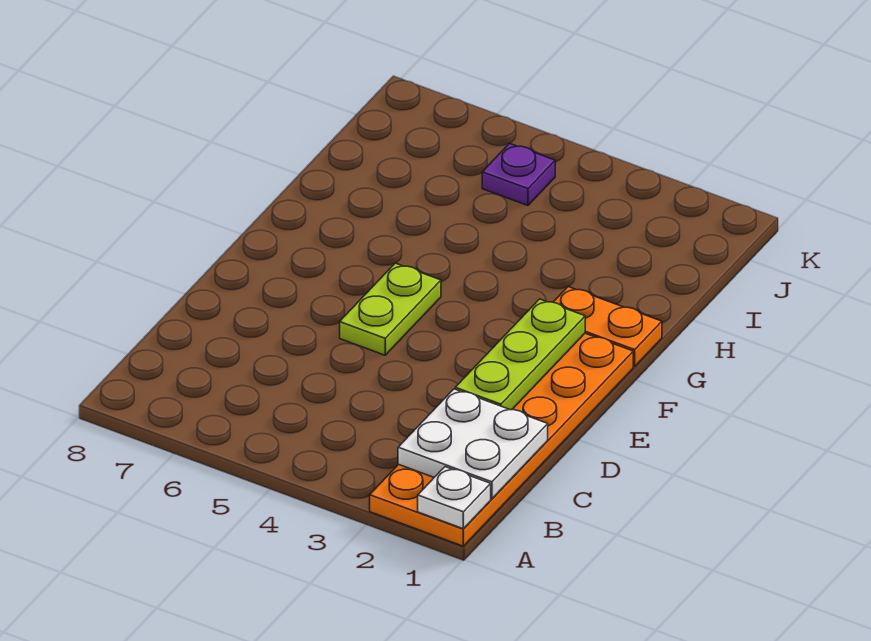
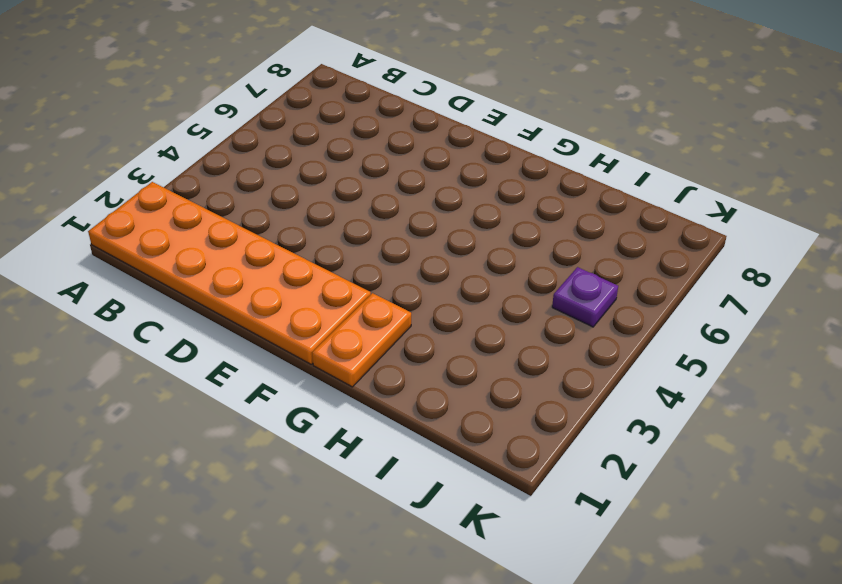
none -> lime plate E5:F5 level 1
none -> white plate A1 level 2

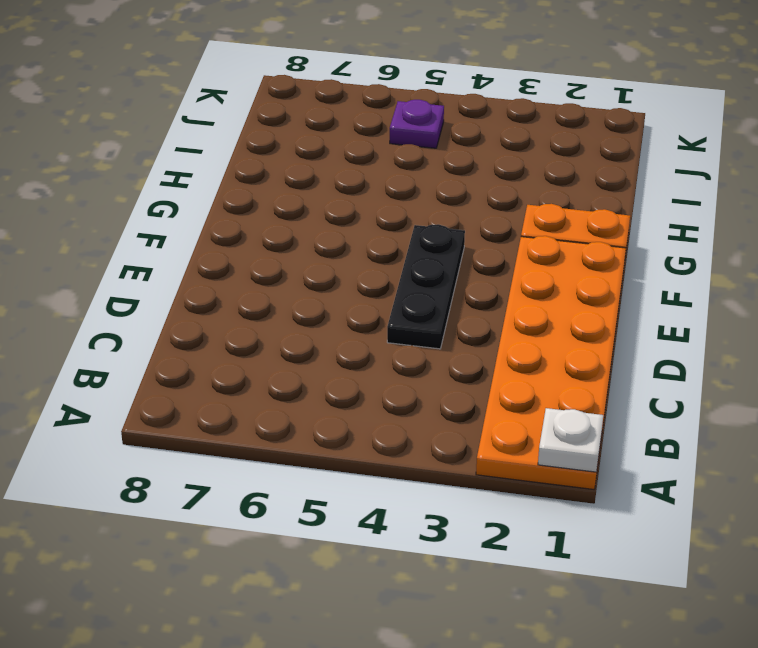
black plate D4:F4 level 1 -> none
none -> lime plate E5:F5 level 1
none -> white plate B1:C2 level 2

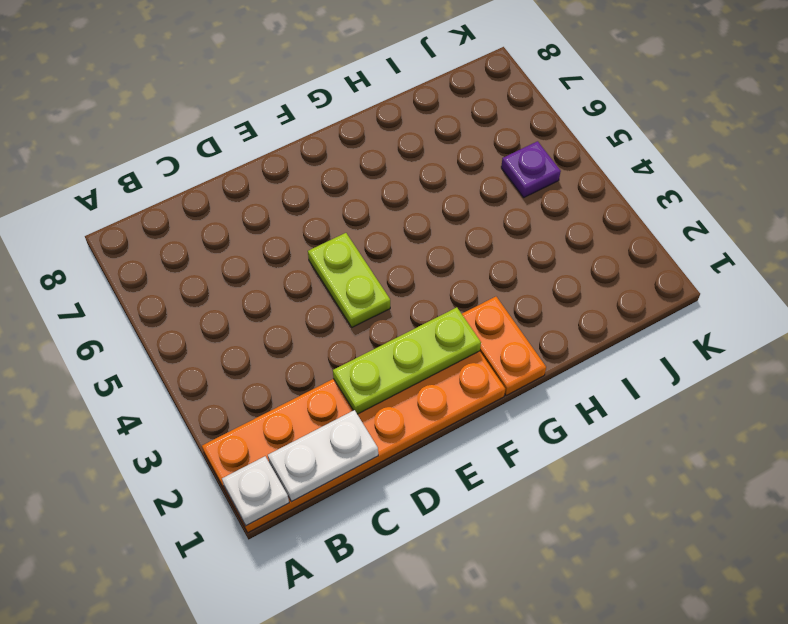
white plate B1:C1 level 2 -> white plate B1:C2 level 2
lime plate E4:E5 level 1 -> lime plate E5:F5 level 1

